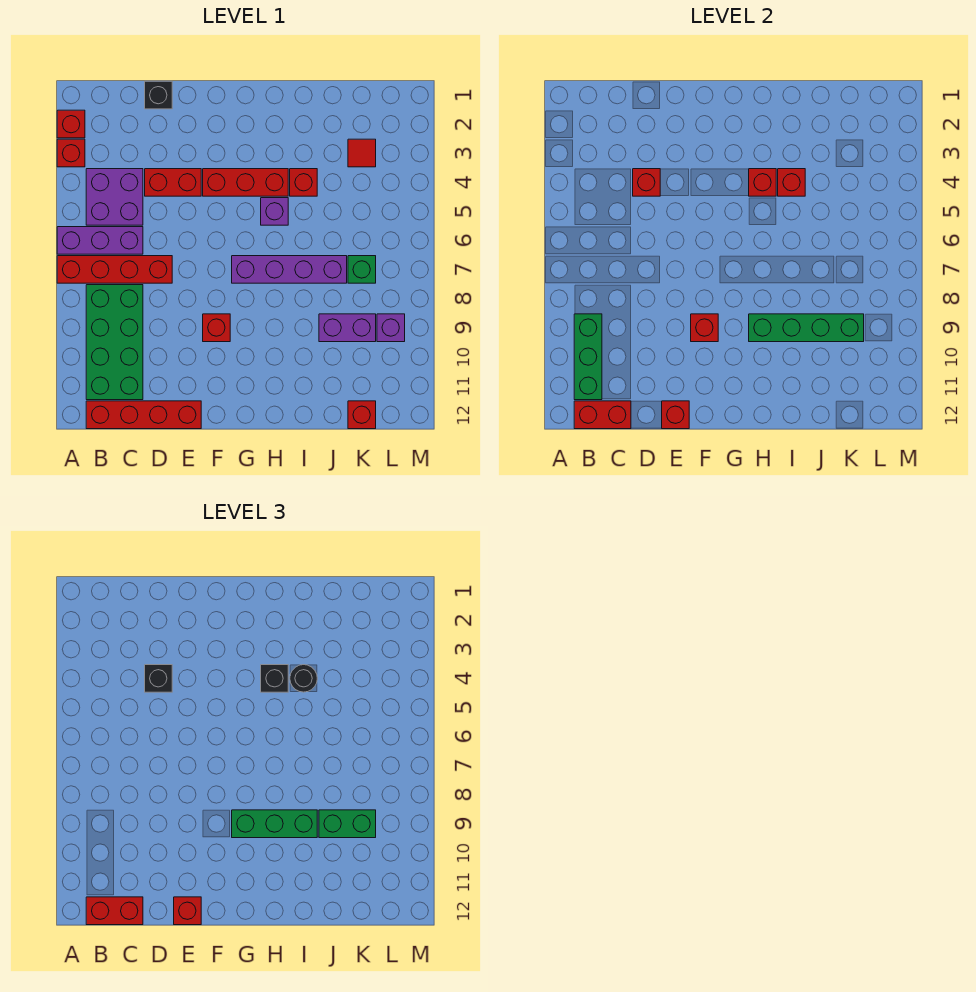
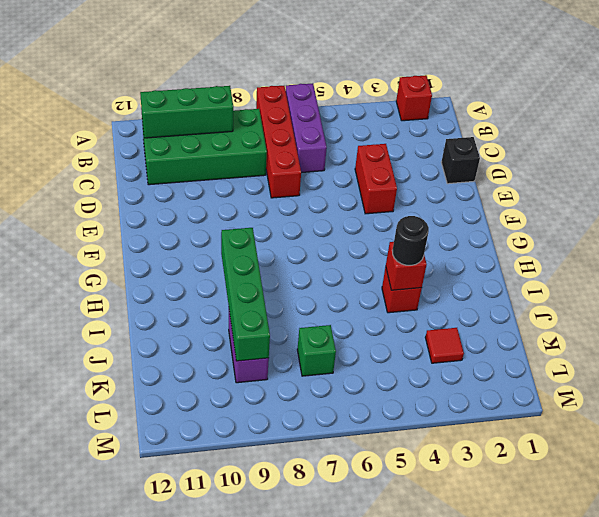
none -> red brick A3 level 1
none -> purple brick B4:C5 level 1
none -> red brick B12:E12 level 1
none -> red brick F4:H4 level 1

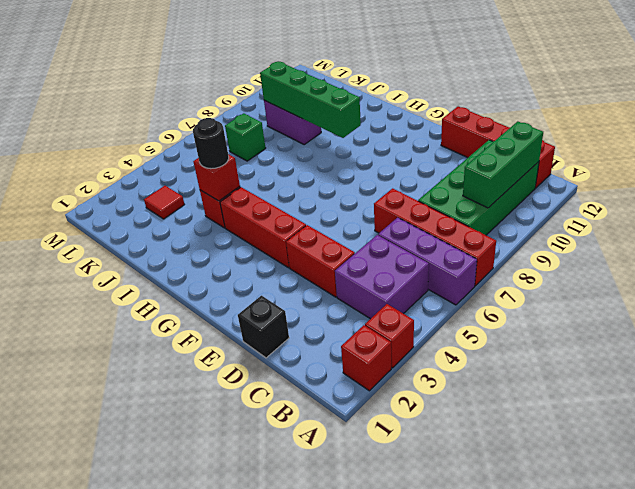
none -> red brick F9 level 1
none -> purple brick G7:J7 level 1
none -> purple brick H5 level 1
none -> red brick K12 level 1

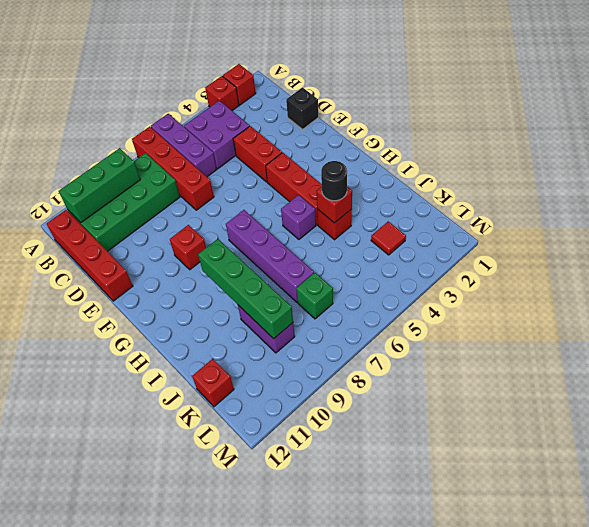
none -> purple brick L9 level 1
none -> red brick B12:C12 level 2
none -> red brick D4 level 2
none -> red brick E12 level 2

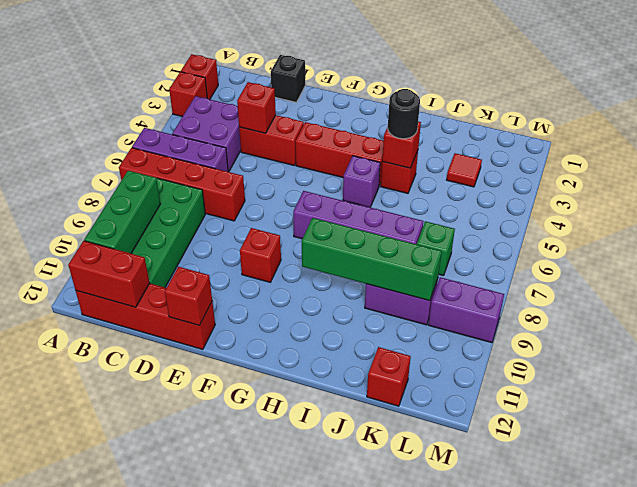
purple brick L9:M9 level 1 -> purple brick L9 level 1
none -> red brick F9 level 2
none -> red brick H4 level 2
none -> red brick B12:C12 level 3
none -> black brick D4 level 3

